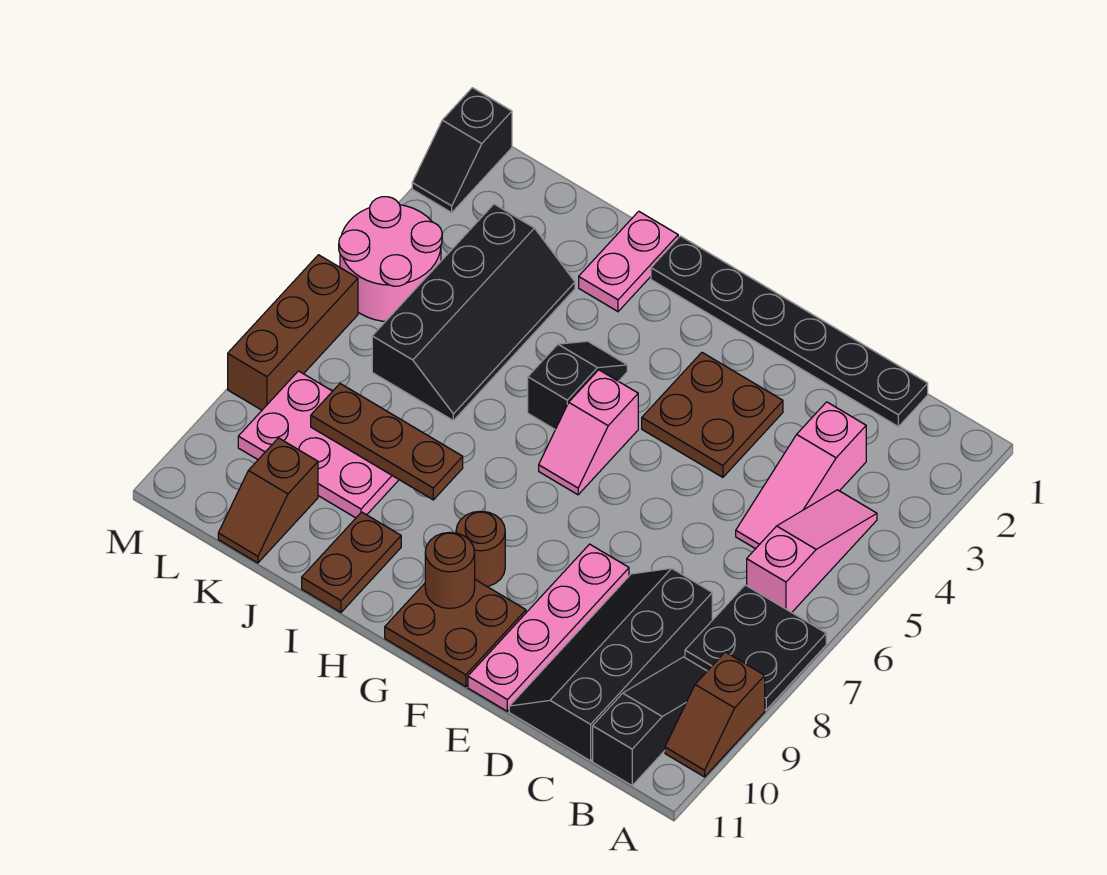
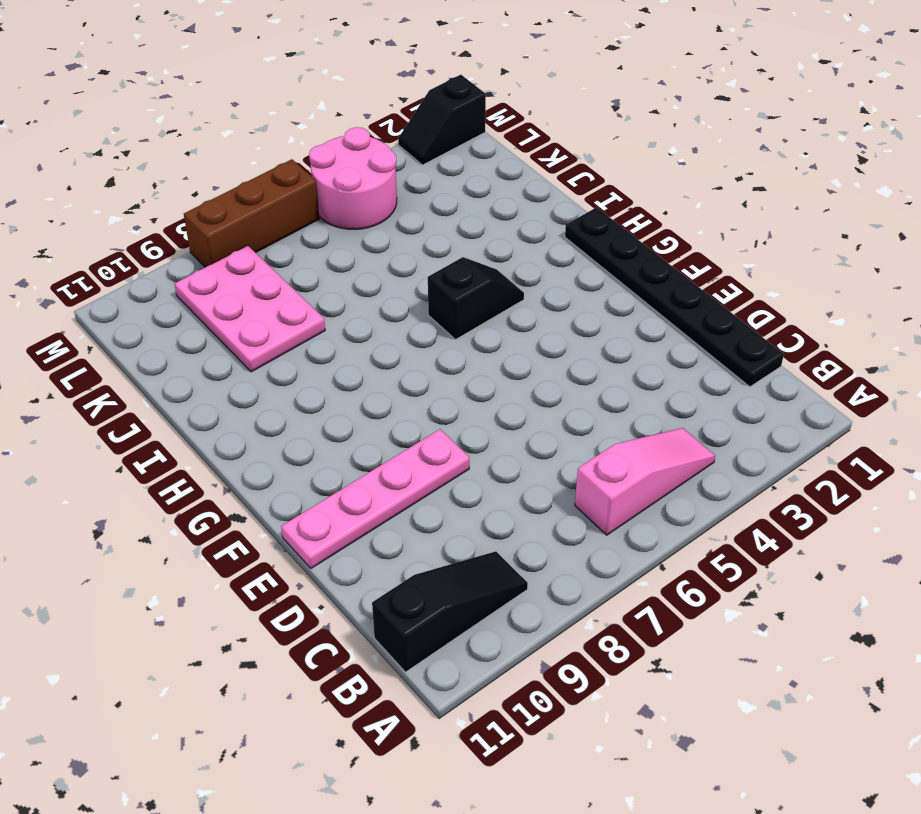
none -> black plate A7:B8 level 1
none -> brown slope A9:A10 level 1 top 9
none -> pink slope C3:C5 level 1 top 3

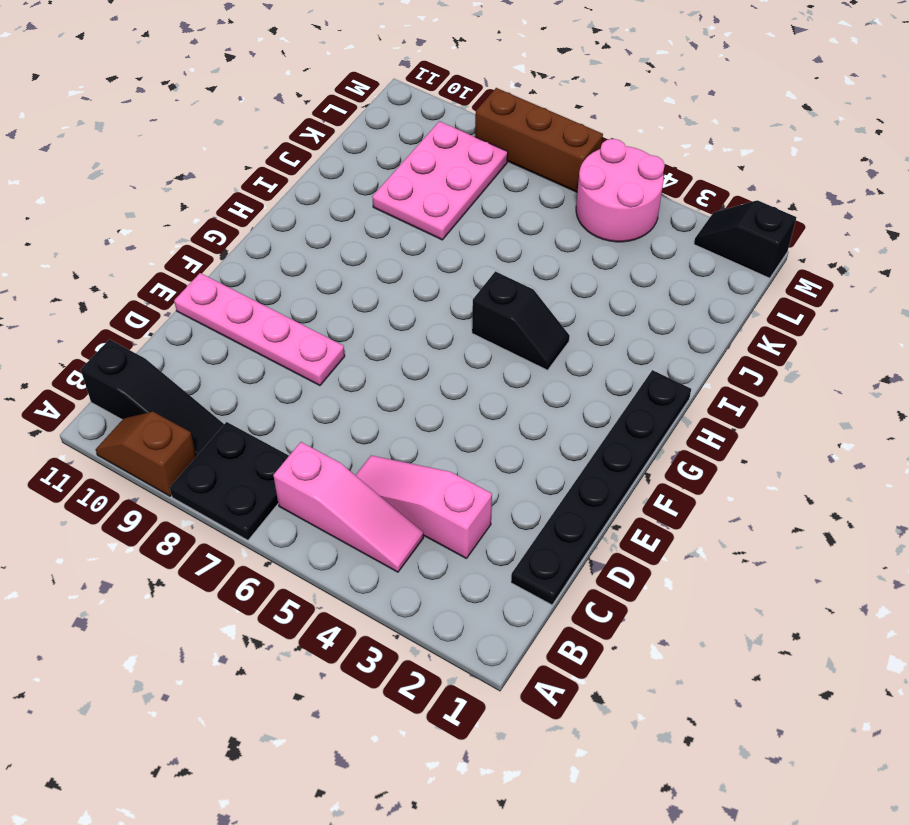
none -> black slope C8:D11 level 1 top C
none -> brown plate E3:F4 level 1
none -> brown plate F10:G11 level 1

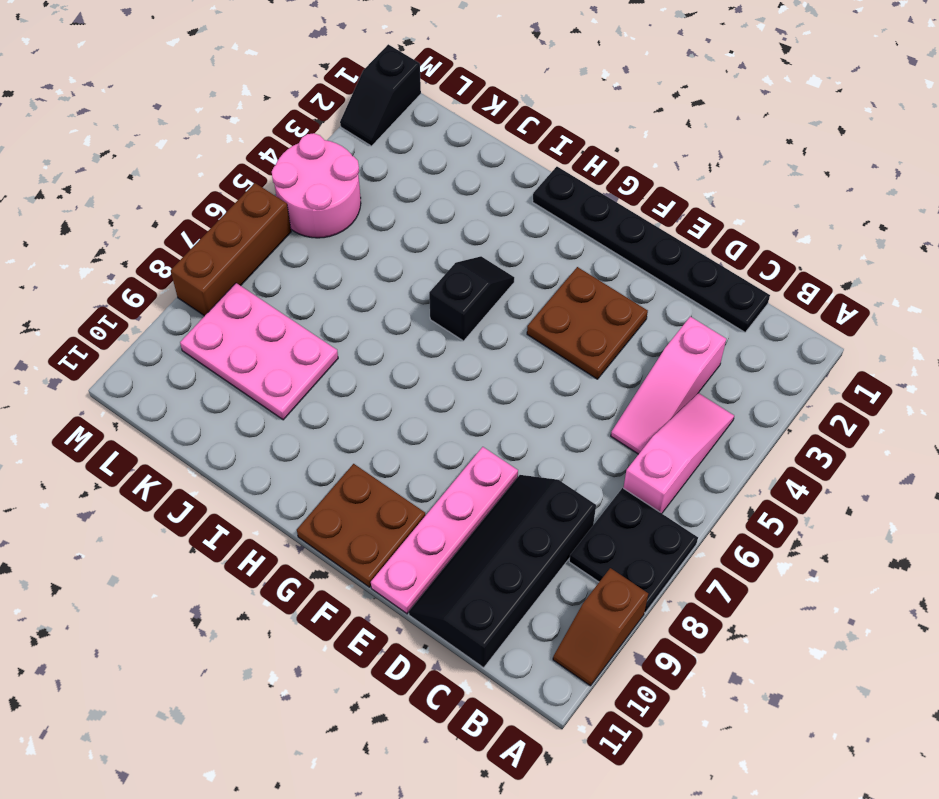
none -> black slope B9:B11 level 1 top 11
none -> pink slope G5:G6 level 1 top 5
none -> brown round brick G9 level 1

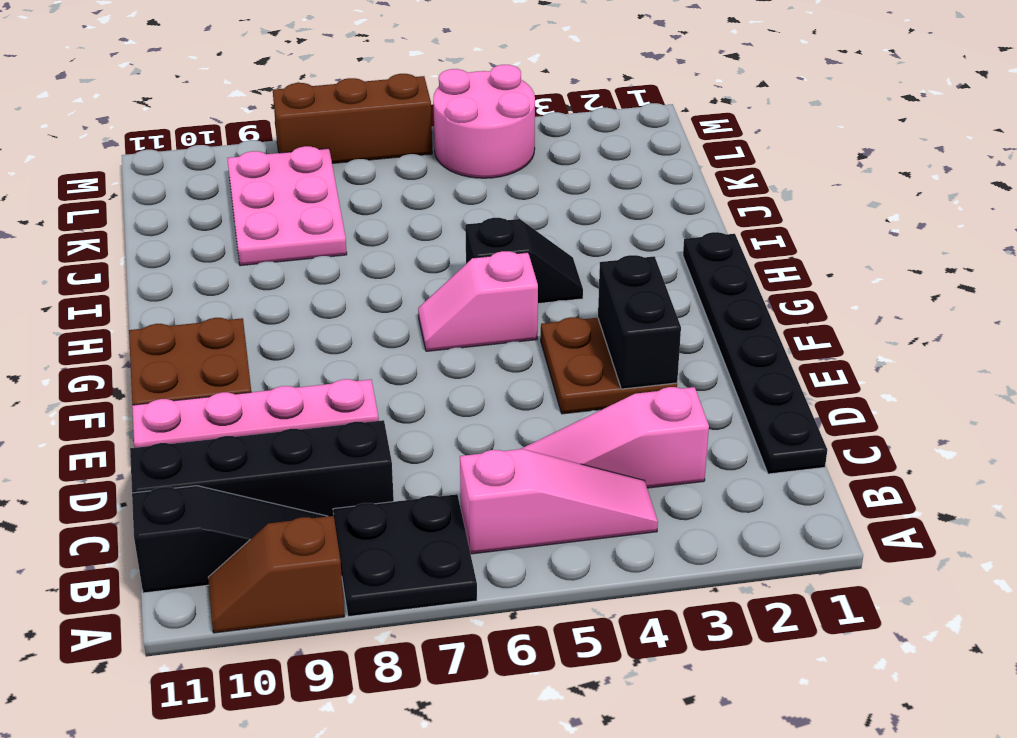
black brick E3:F3 level 2 -> none
none -> brown round brick G9 level 1
none -> pink plate I1:I2 level 1
none -> brown plate I10:I11 level 1

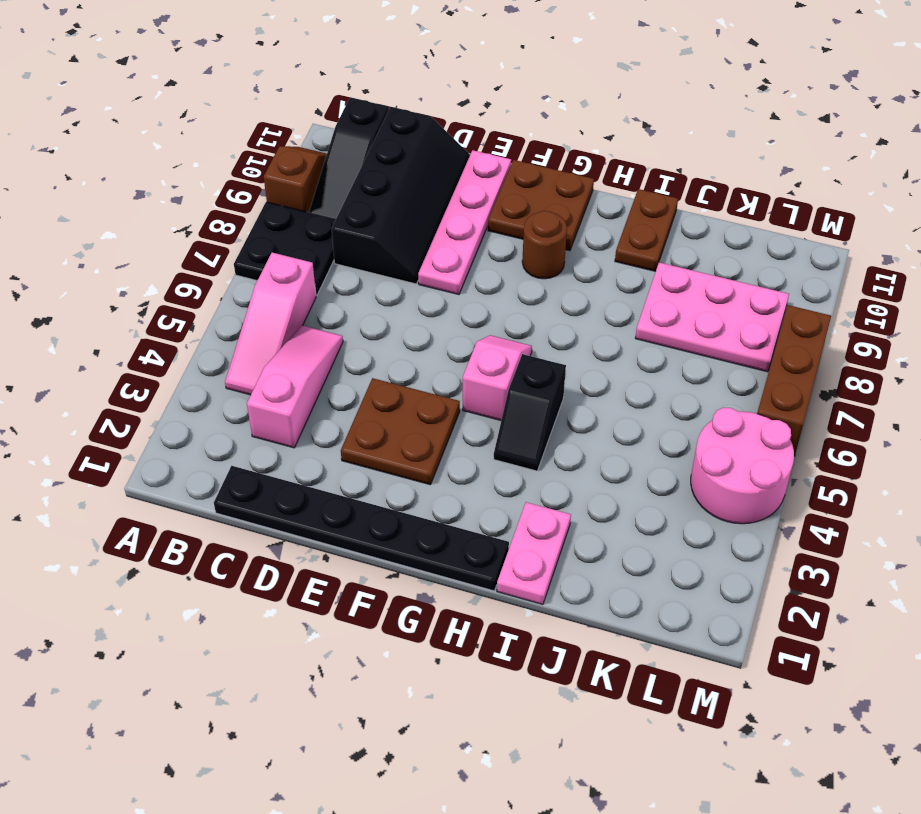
none -> black slope J3:K6 level 1 top K
none -> brown slope K10:K11 level 1 top 10
none -> black slope M1:M2 level 1 top 1

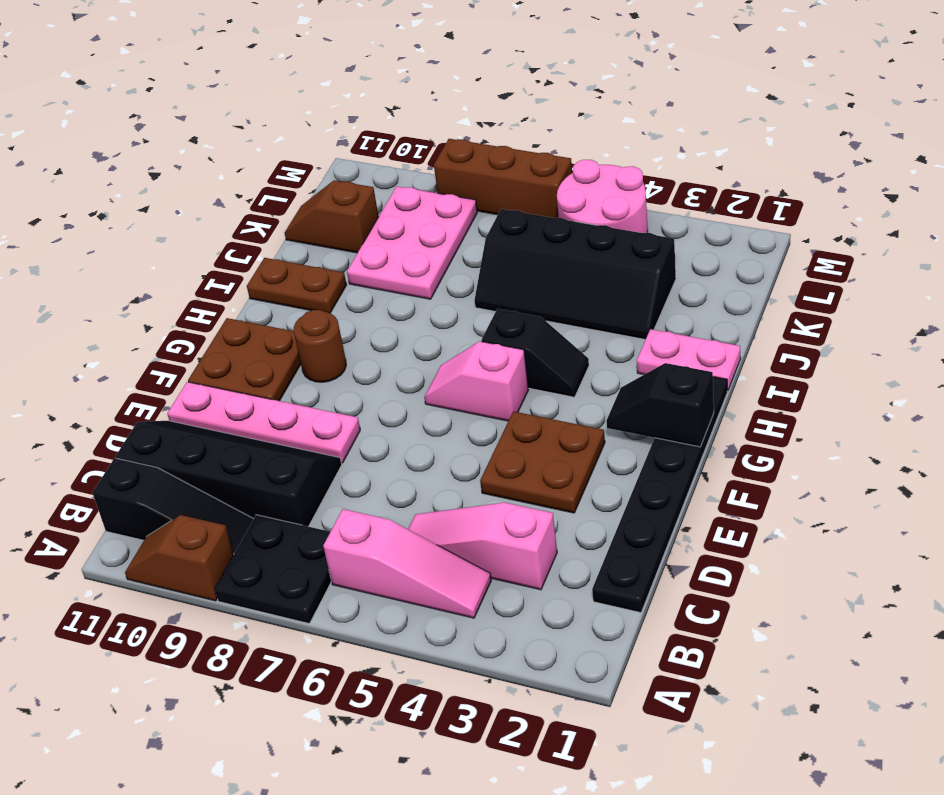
black slope G1:G2 level 2 top 1 -> black slope M1:M2 level 1 top 1
none -> brown round brick G10 level 2
none -> brown plate I8:K8 level 2

